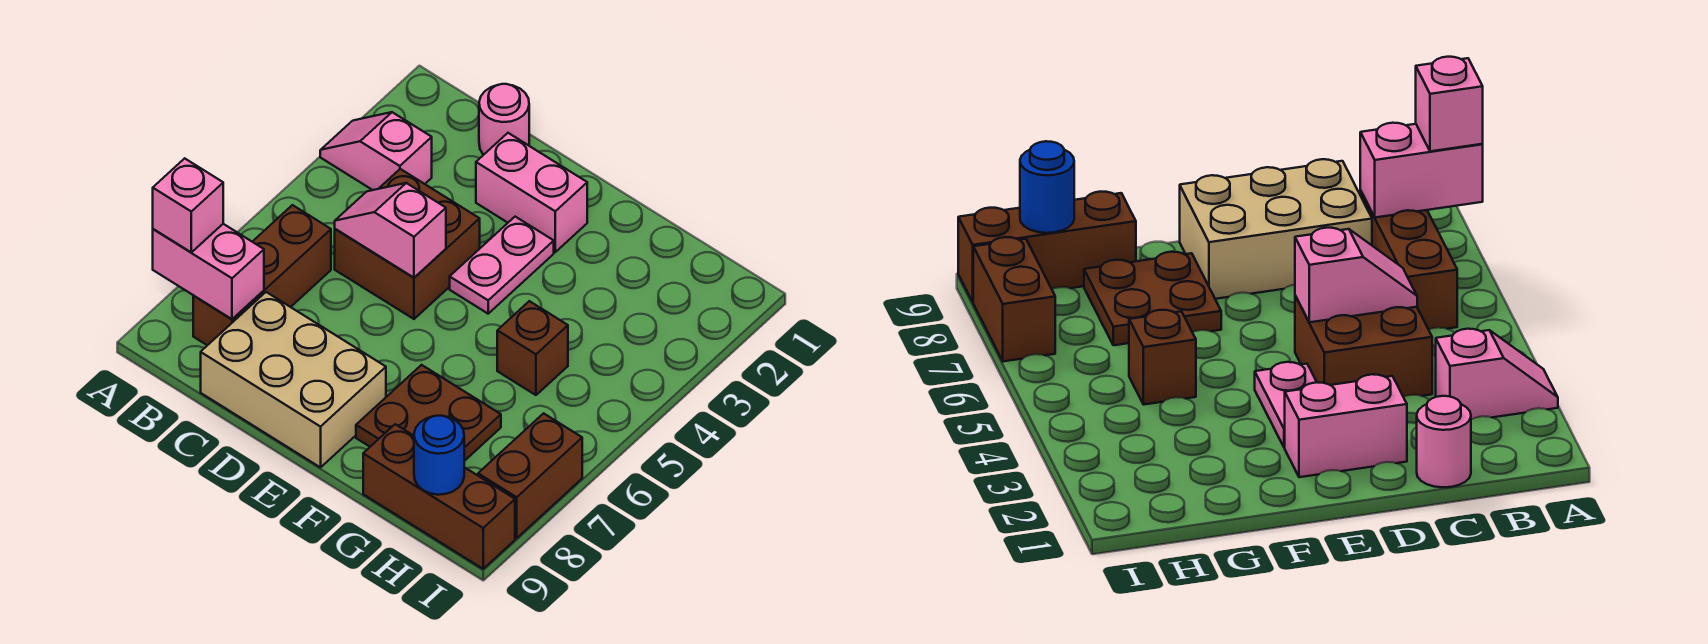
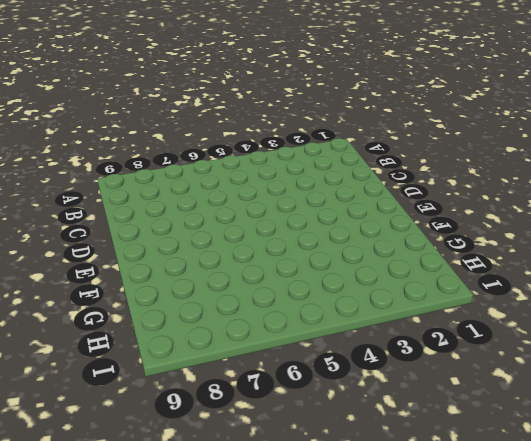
none -> pink slope A3:B3 level 1 top B
none -> brown brick B6:B8 level 1
none -> pink round brick C1 level 1

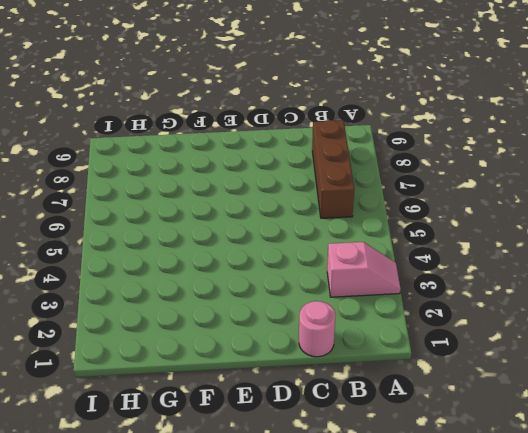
none -> brown brick C4:D5 level 1
none -> tan brick C8:E9 level 1
none -> pink brick D2:E2 level 1

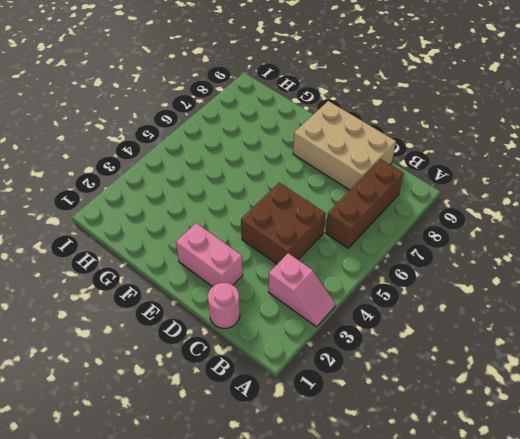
none -> pink plate E3:E4 level 1
none -> brown plate F7:G8 level 1
none -> brown brick G5 level 1

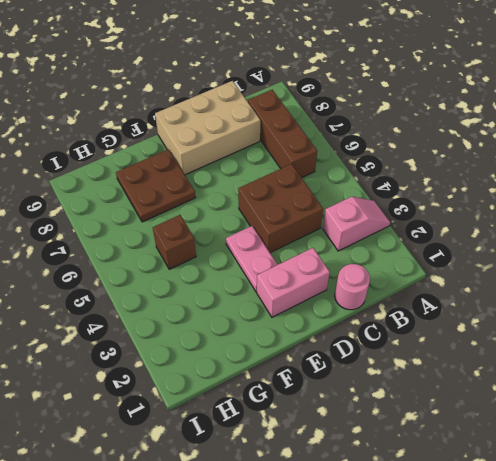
none -> brown brick G9:I9 level 1
none -> brown brick I7:I8 level 1
none -> pink brick A8:B8 level 2

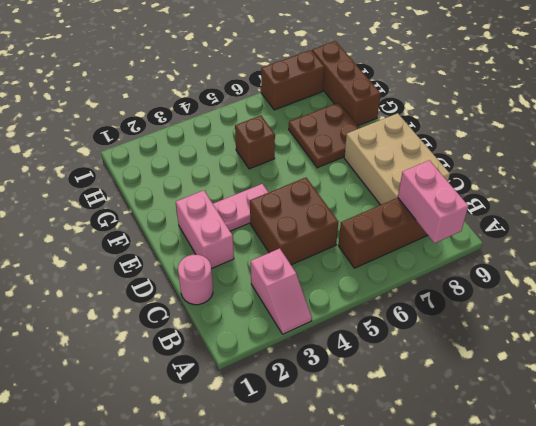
none -> pink slope C5:D5 level 2 top D
none -> blue round brick H9 level 2
none -> pink brick A8 level 3

